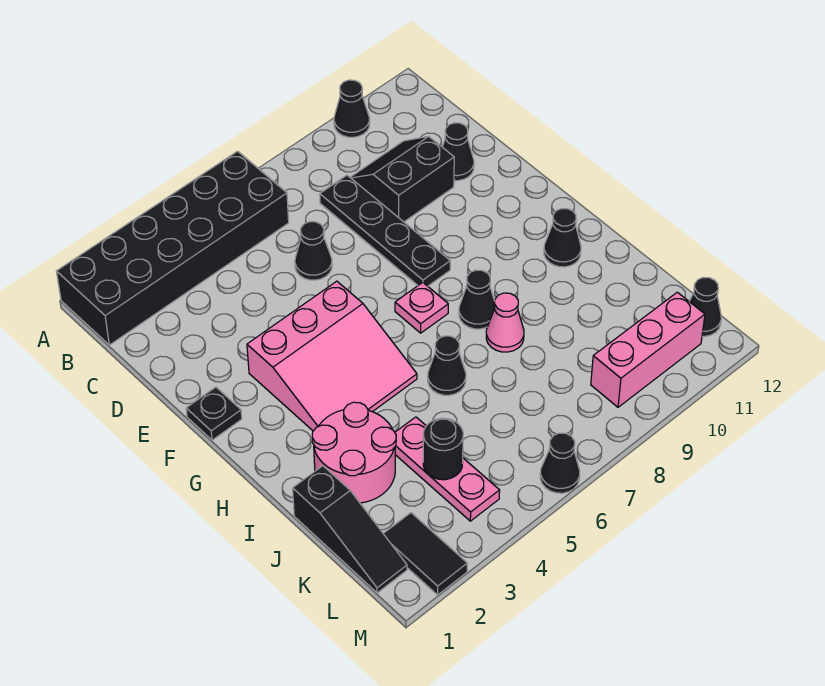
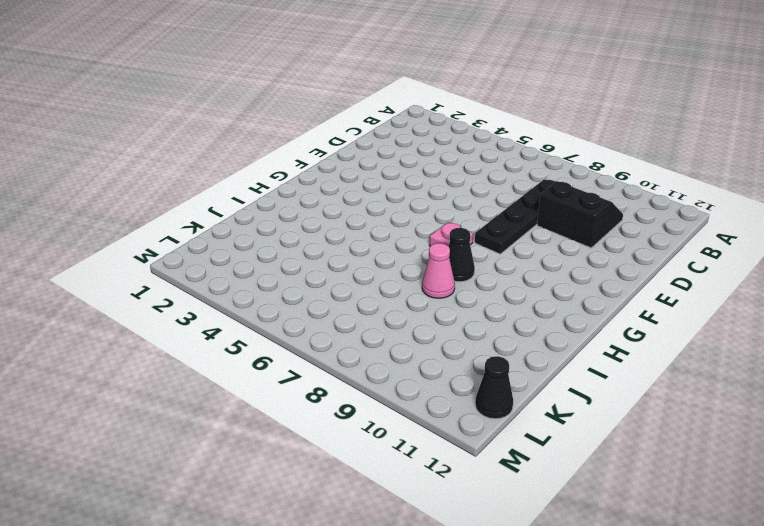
none -> black brick A1:B6 level 1
none -> black cone A10 level 1
none -> black cone D6 level 1

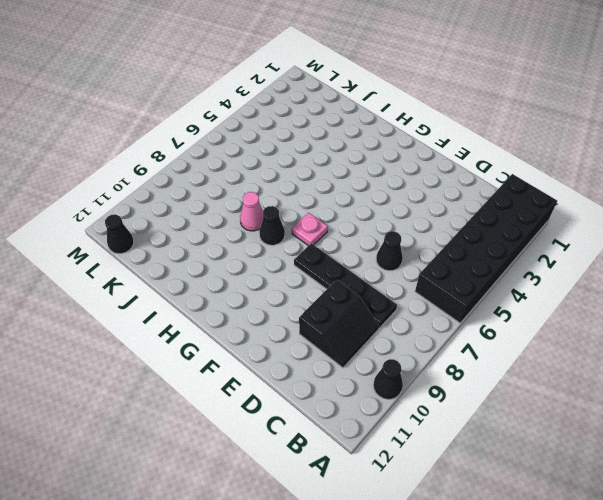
none -> black cone D11 level 1
none -> black plate F1 level 1
none -> pink slope F3:H5 level 1 top F

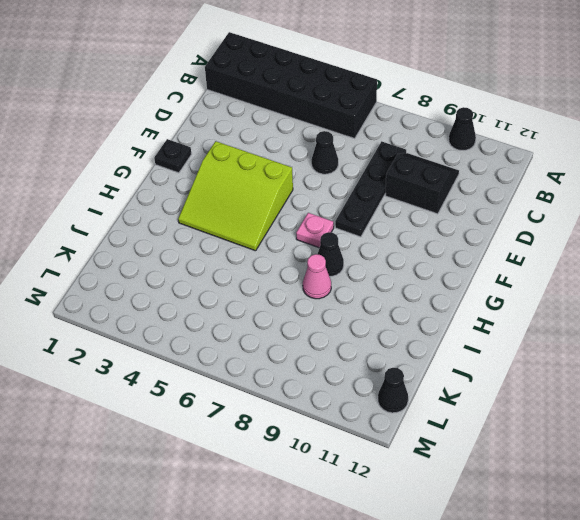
lime slope F3:H5 level 1 top F -> pink slope F3:H5 level 1 top F
none -> black cone D11 level 1
none -> black cone H11 level 1
none -> pink round brick I2:J3 level 1

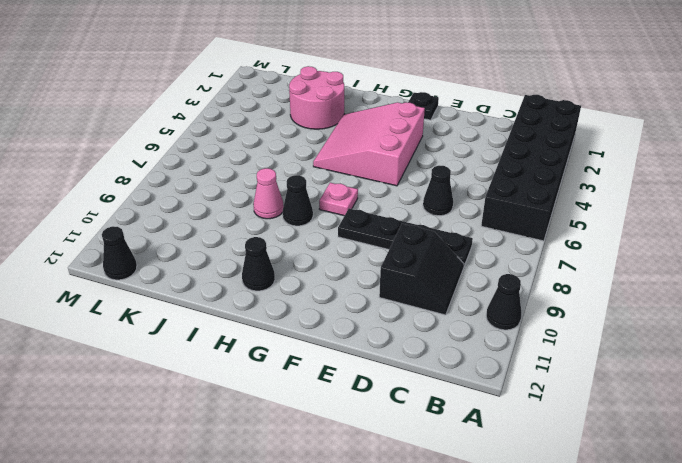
none -> black cone D11 level 1
none -> black cone I6 level 1
none -> black slope J1:L1 level 1 top J

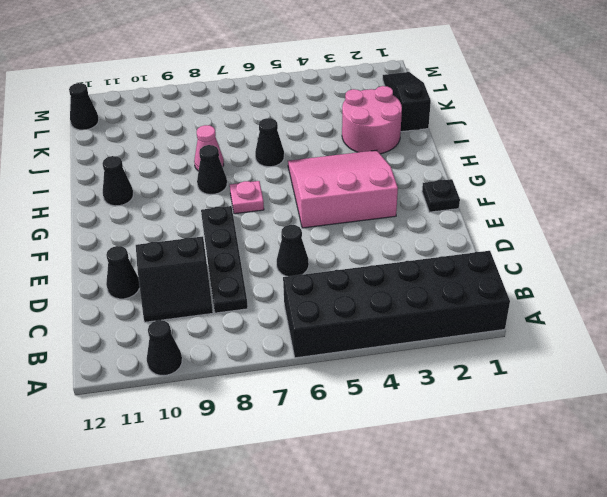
none -> pink plate J4:L4 level 1
none -> black tile L2:M2 level 1
none -> pink brick L9:L11 level 1

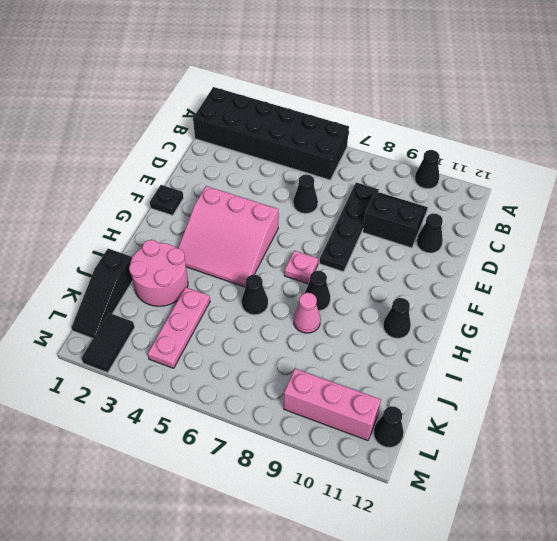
none -> black cone M6 level 1
none -> black round brick K4 level 2

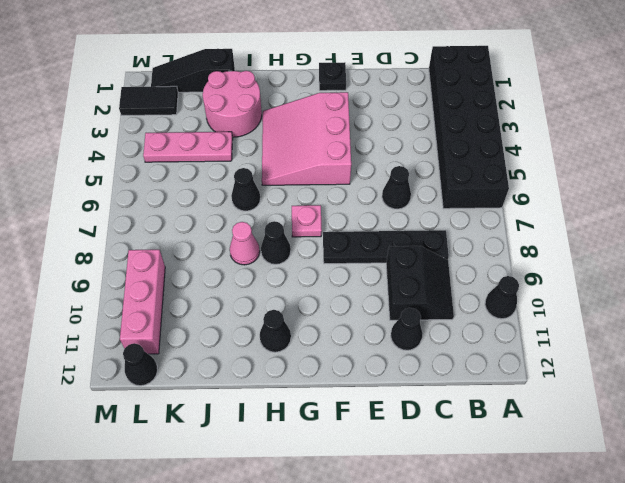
none -> black cone M6 level 1
none -> black round brick K4 level 2

